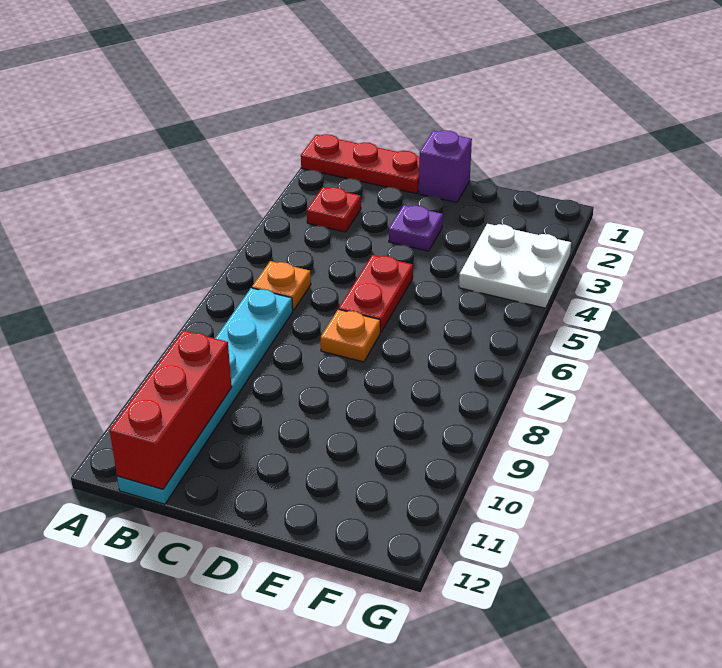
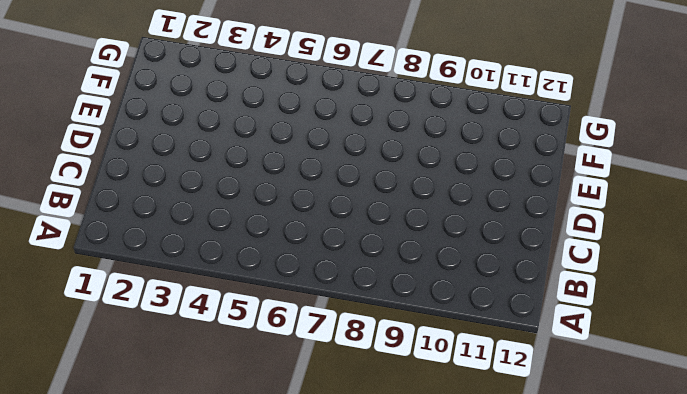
none -> red plate A1:C1 level 1
none -> red plate B3 level 1

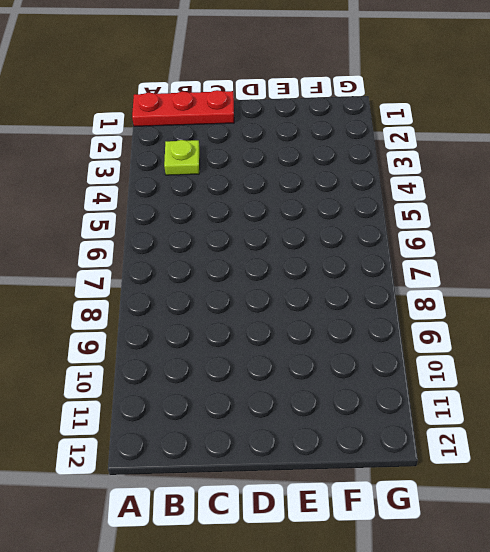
lime plate B3 level 1 -> red plate B3 level 1
none -> orange plate B6 level 1
none -> cyan plate B7:B12 level 1

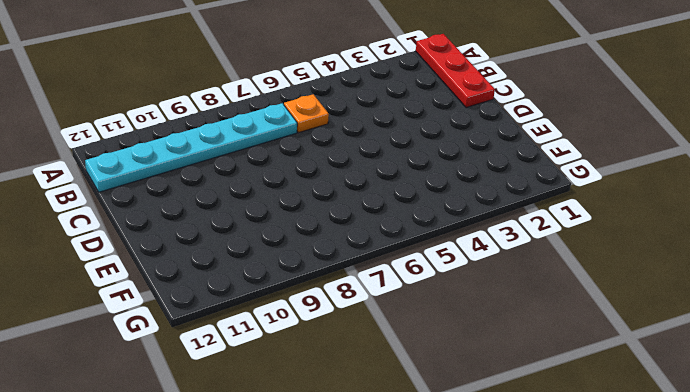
none -> red plate B3 level 1
none -> purple brick D1 level 1

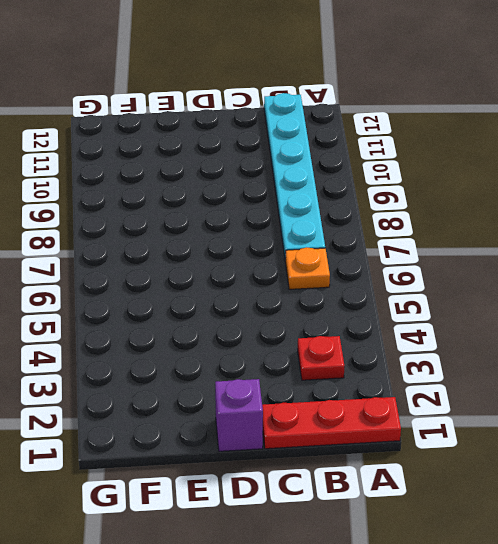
none -> purple plate D3 level 1
none -> red plate D5:D6 level 1

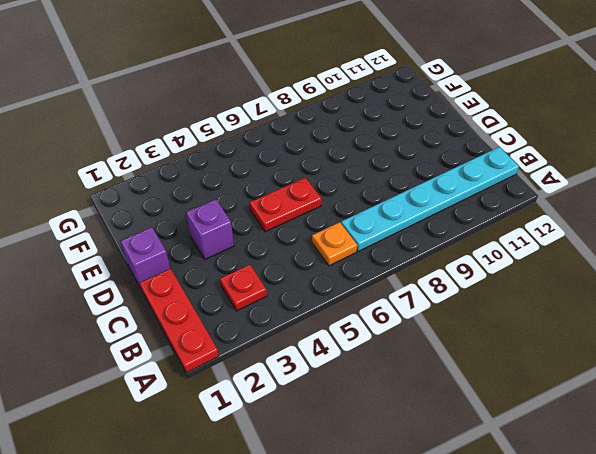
purple brick D3 level 1 -> purple plate D3 level 1
none -> orange plate D7 level 1
none -> white plate F3:G4 level 1

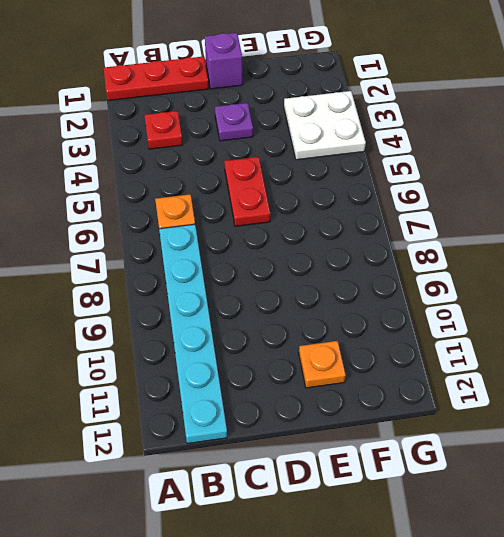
orange plate E11 level 1 -> orange plate D7 level 1
none -> red brick B10:B12 level 2

